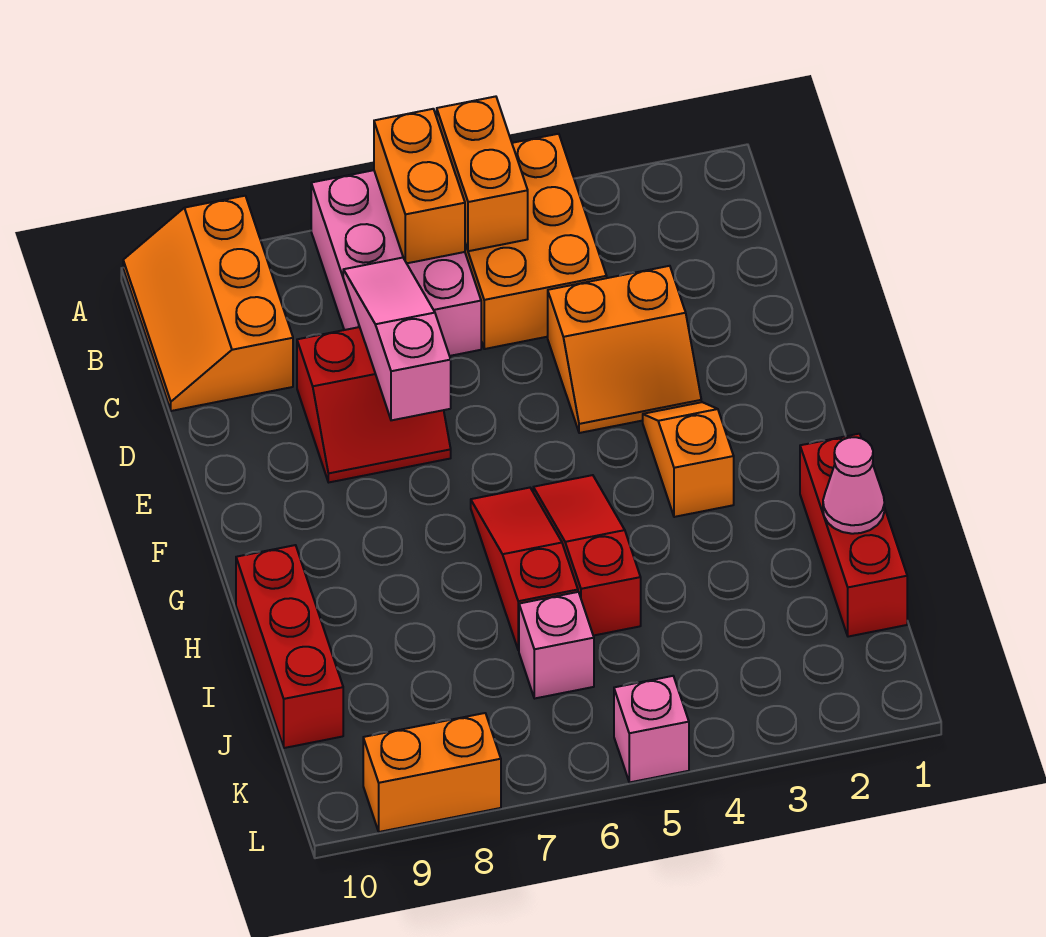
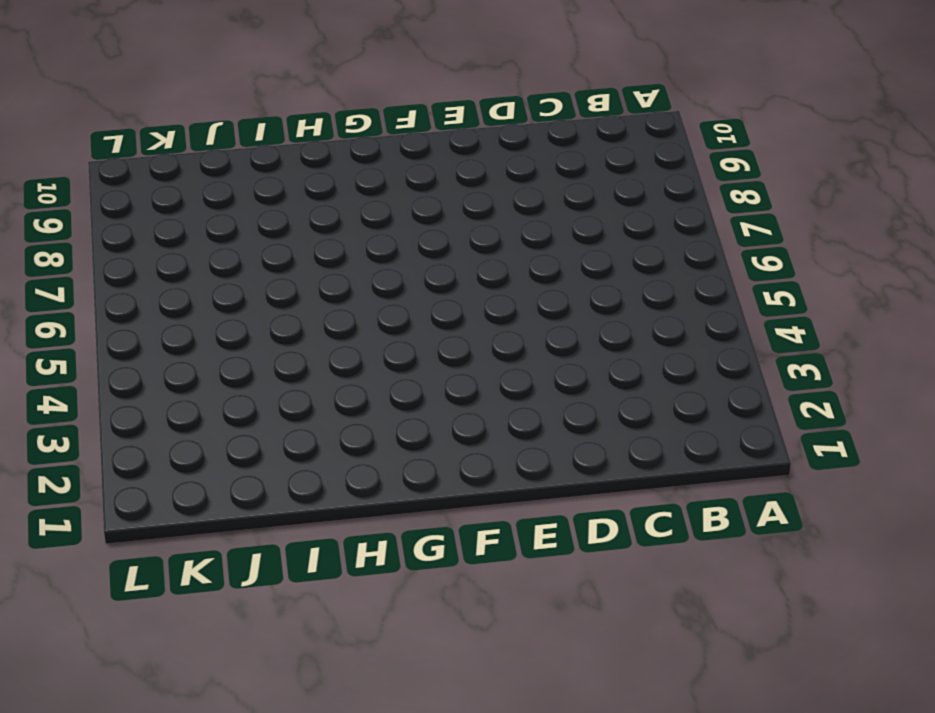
none -> orange brick A4:C5 level 1
none -> pink brick A6:C7 level 1
none -> orange slope A9:C10 level 1 top 9

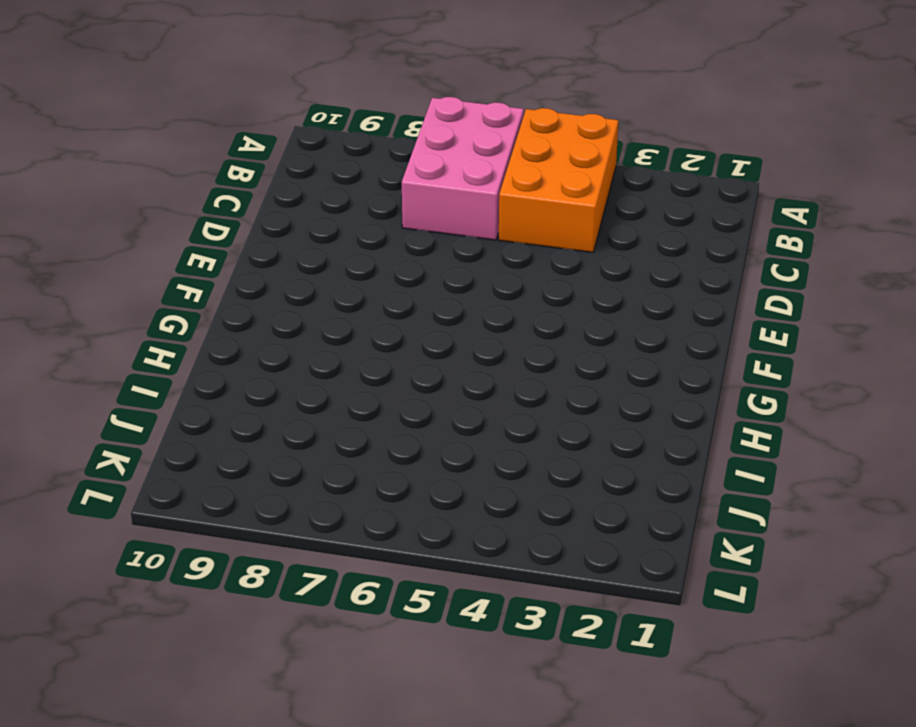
none -> orange slope A9:C10 level 1 top 9
none -> orange slope D3:E4 level 1 top D
none -> red slope D7:E8 level 1 top D

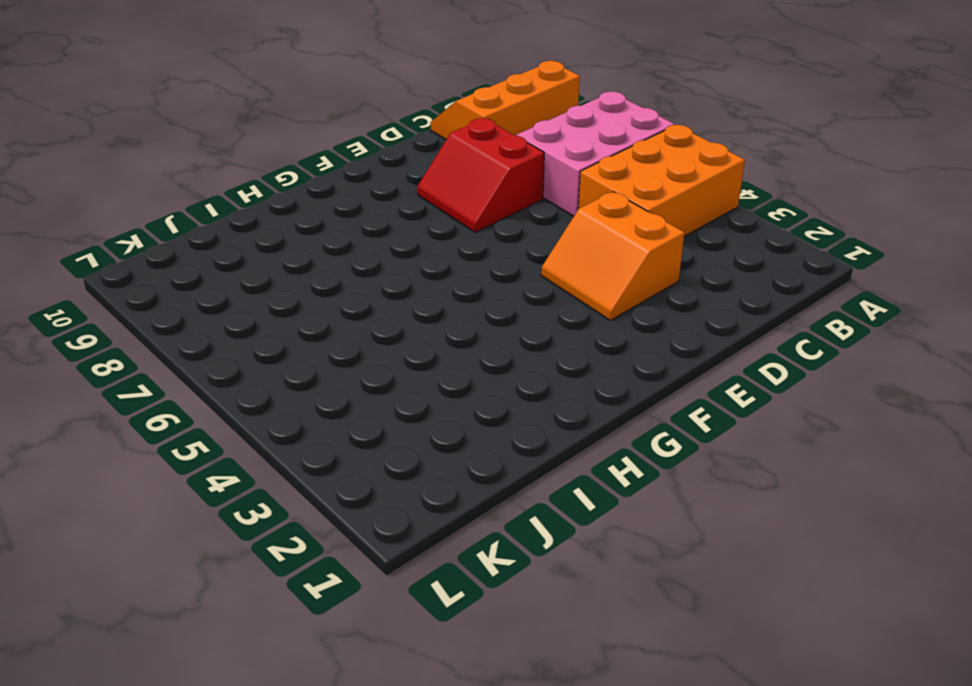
none -> orange slope F3:G3 level 1 top G
none -> red slope G5:I5 level 1 top I
none -> red slope G6:I6 level 1 top I

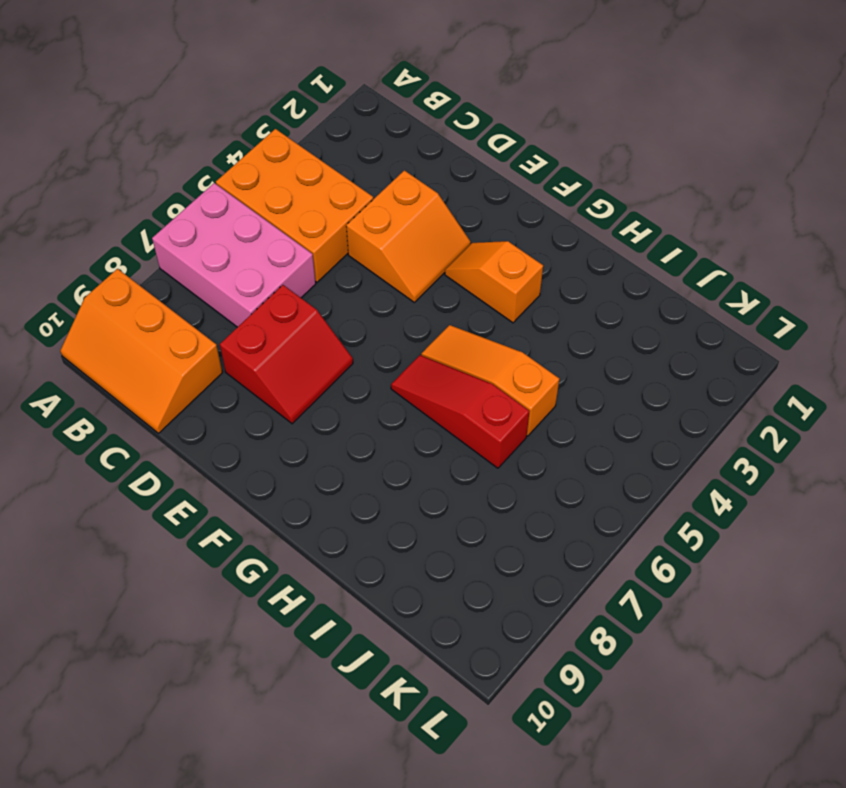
orange slope G5:I5 level 1 top I -> red slope G5:I5 level 1 top I
none -> red brick H1:J1 level 1
none -> red brick H10:J10 level 1
none -> pink brick J6 level 1

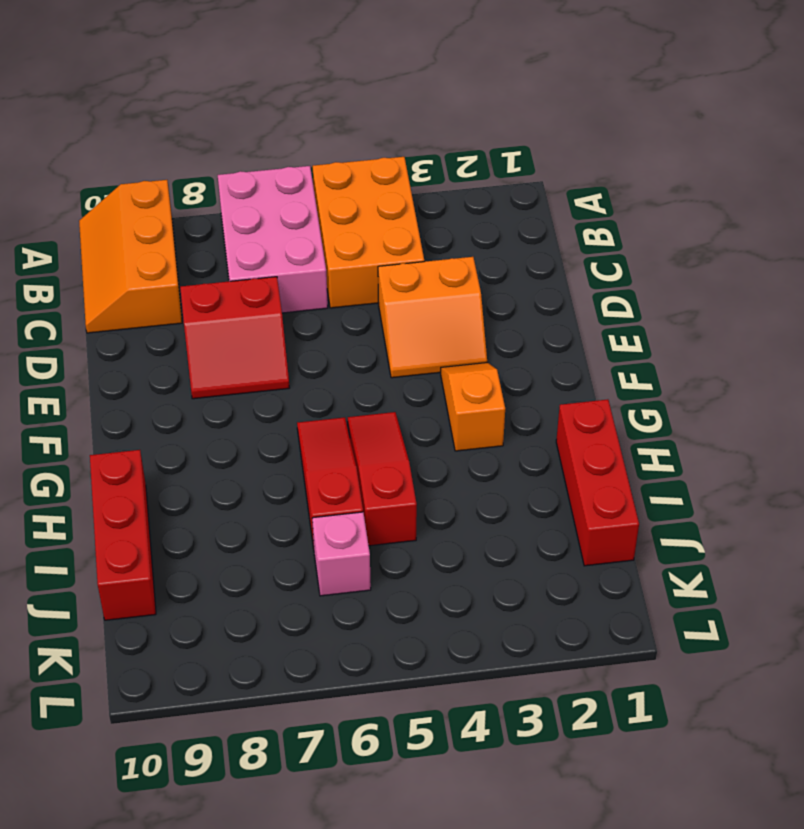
none -> pink brick L5 level 1
none -> orange brick L8:L9 level 1
none -> orange brick A5:B5 level 2

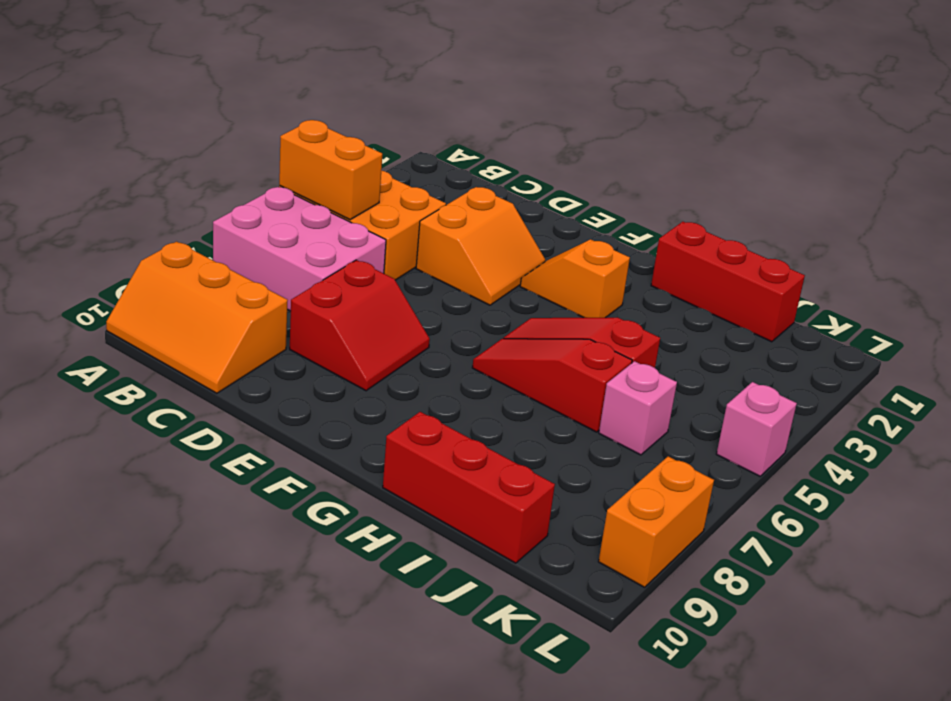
none -> orange brick A6:B6 level 2
none -> pink slope C7:E7 level 2 top E
none -> pink cone I1 level 2

